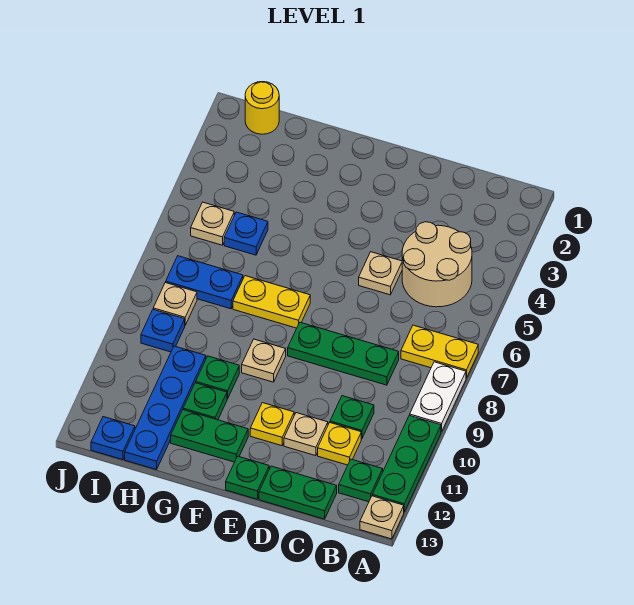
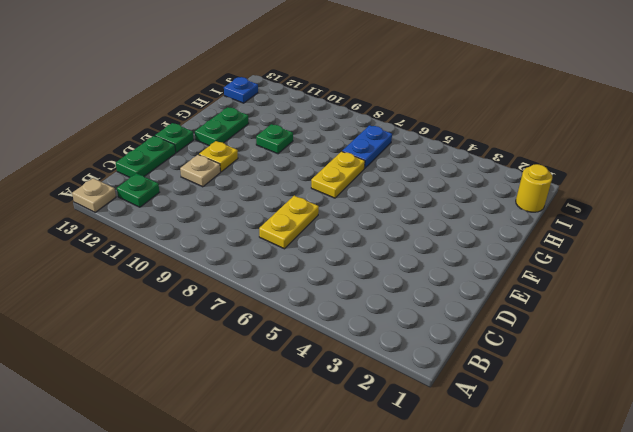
yellow plate C7:D7 level 1 -> yellow plate A7:B7 level 1
none -> white plate A8:A9 level 1
none -> green plate A10:A12 level 1
none -> tan round brick B4:C5 level 1

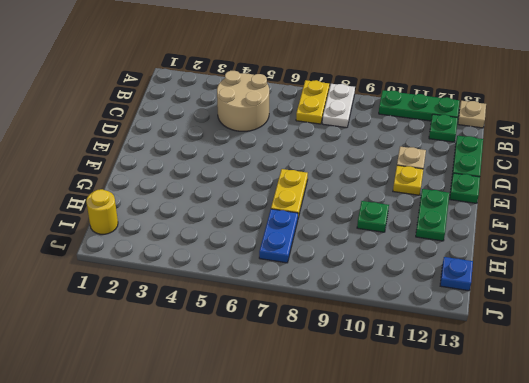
white plate A8:B8 level 1 -> white plate A8:A9 level 1
none -> green plate C8:E8 level 1
none -> green plate C10 level 1
none -> yellow plate C11 level 1

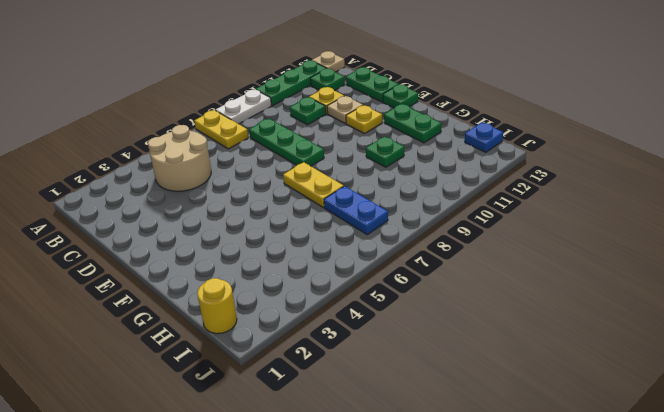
none -> tan plate D5 level 1
none -> tan plate F9 level 1
none -> green plate G11 level 1

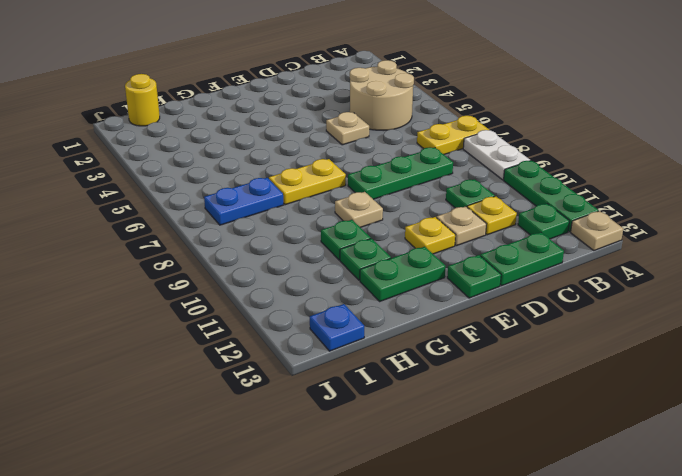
none -> blue plate H5 level 1
none -> blue plate H10:H13 level 1
none -> tan plate I5 level 1

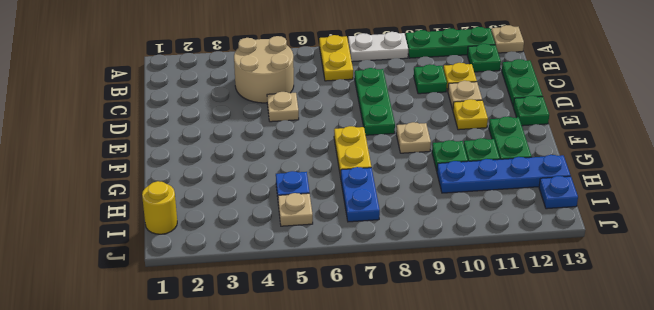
none -> tan plate I8 level 1
none -> blue plate I9 level 1

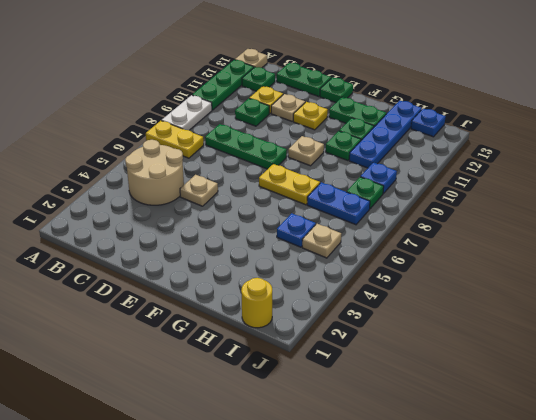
green plate I8 level 1 -> tan plate I8 level 1

